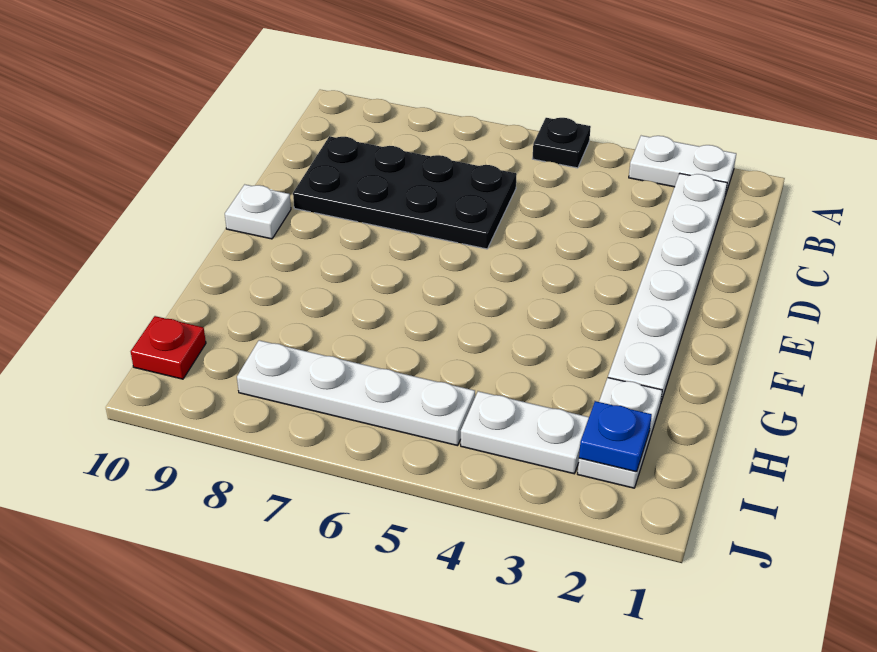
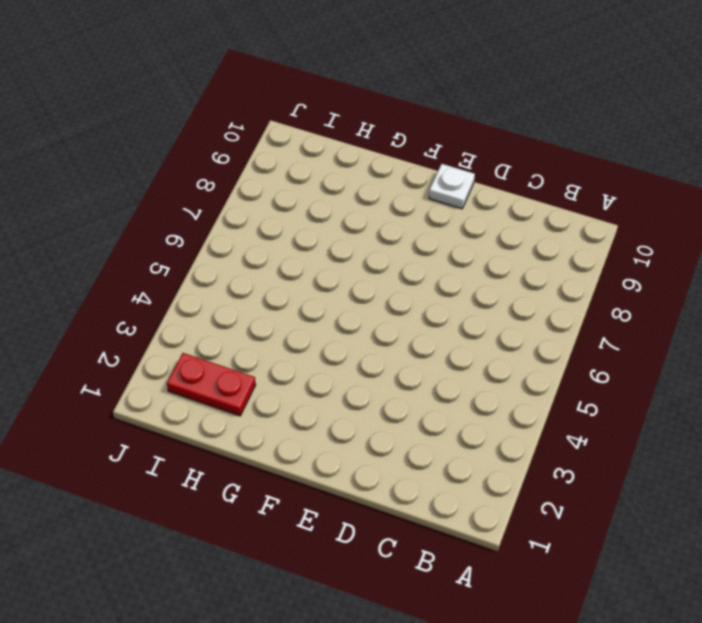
red plate H2:I2 level 1 -> white plate H2:I2 level 1
none -> white plate A2:A3 level 1
none -> black plate A5 level 1

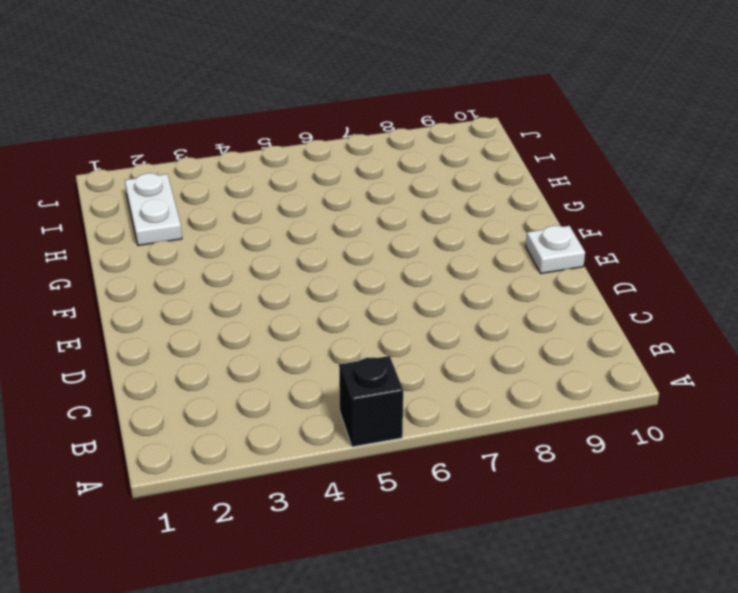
black brick A5 level 1 -> black plate A5 level 1
none -> white plate A2:A3 level 1
none -> white plate B2:G2 level 1

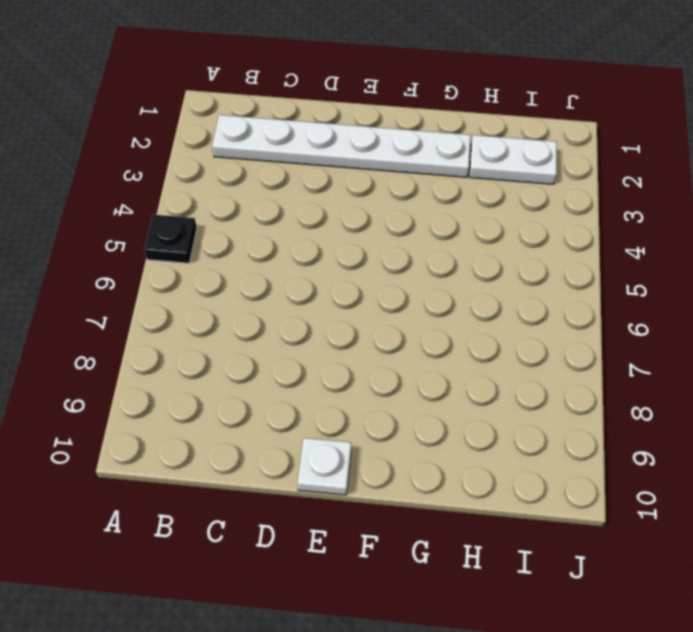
none -> white plate A2:A3 level 1
none -> black plate C6:D9 level 1

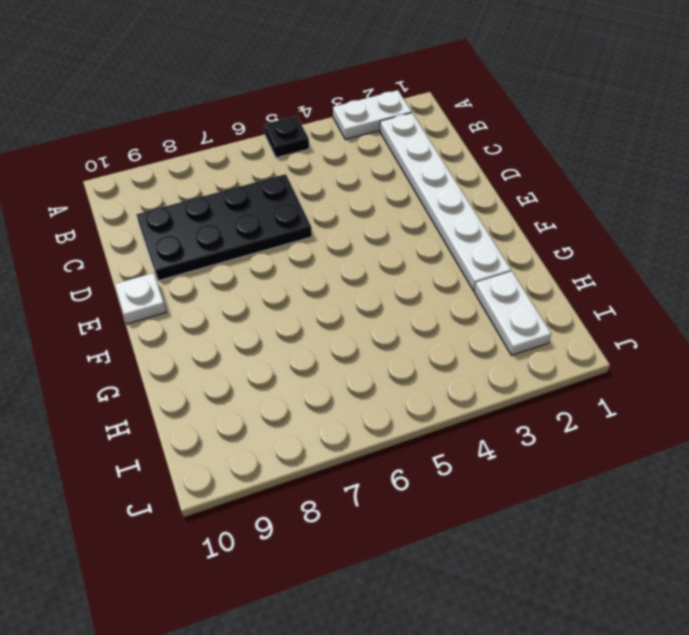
none -> white plate I3:I4 level 1
none -> white plate I5:I8 level 1

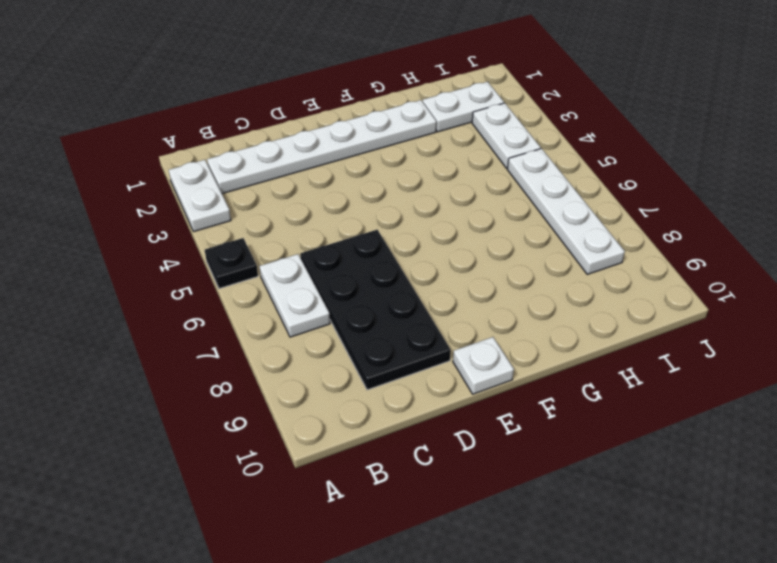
white plate B6:B7 level 1 -> none
none -> red plate I10 level 1
none -> blue plate I2 level 2

